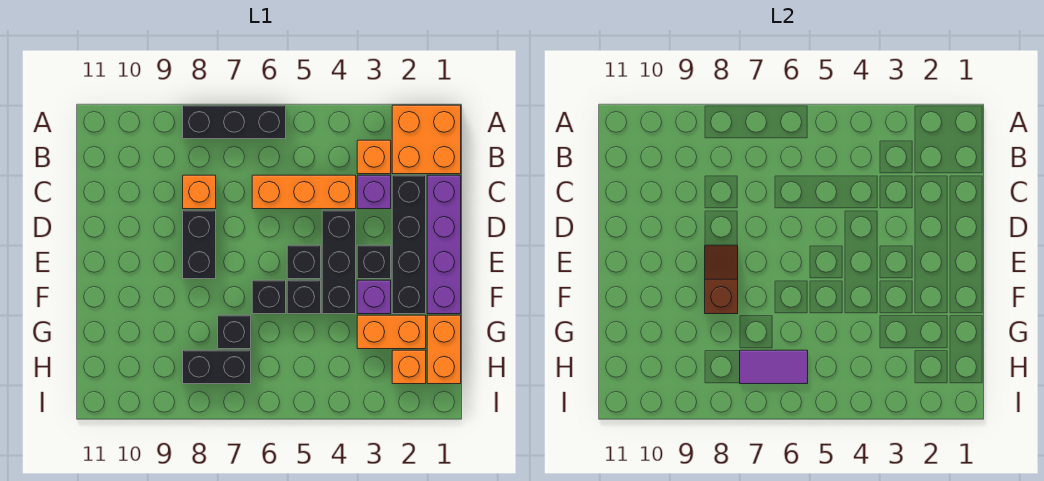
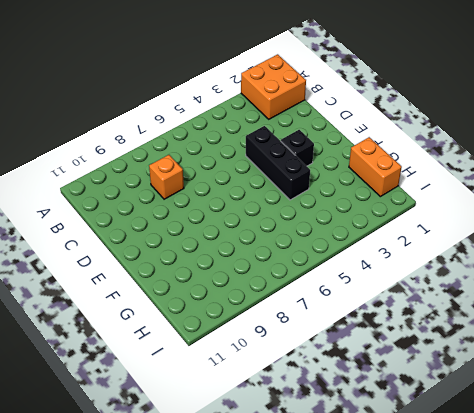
none -> black brick A6:A8 level 1
none -> orange brick B3 level 1
none -> purple brick C1:F1 level 1

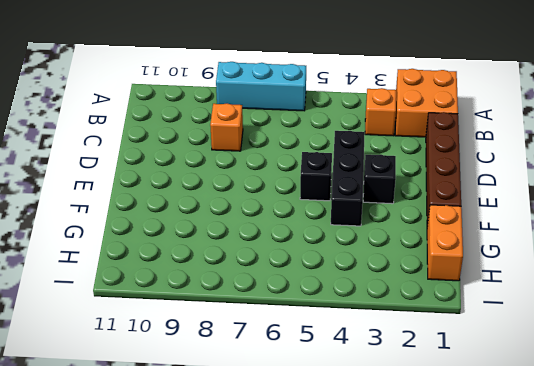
cyan brick A6:A8 level 1 -> black brick A6:A8 level 1
brown brick C1:F1 level 1 -> purple brick C1:F1 level 1
none -> black brick C2:F2 level 1
none -> purple brick C3 level 1
none -> orange brick C4:C6 level 1

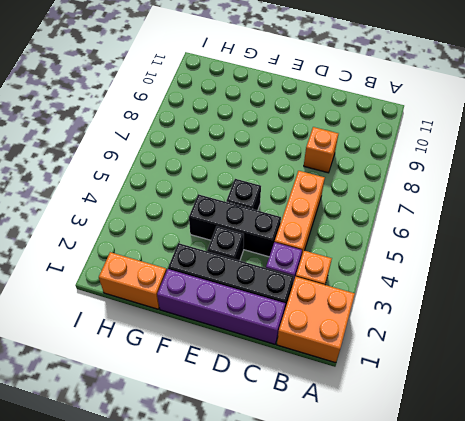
none -> black brick A6:A8 level 1
none -> black brick D8:E8 level 1
none -> purple brick F3 level 1

